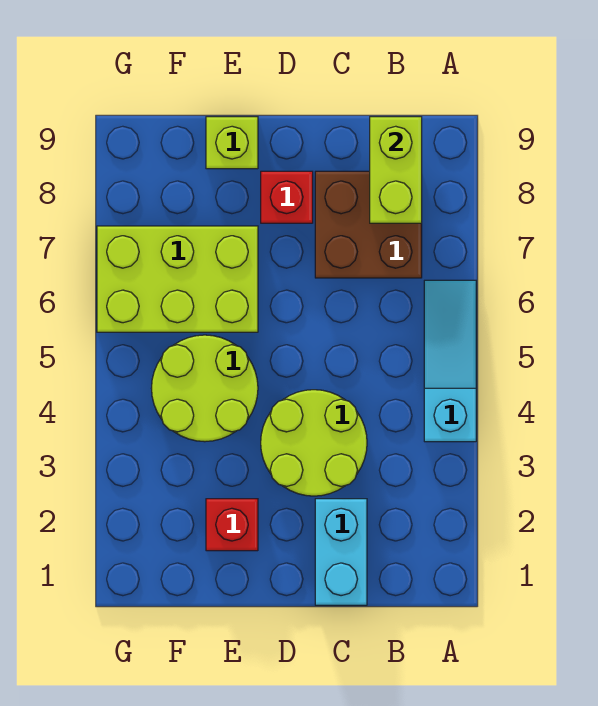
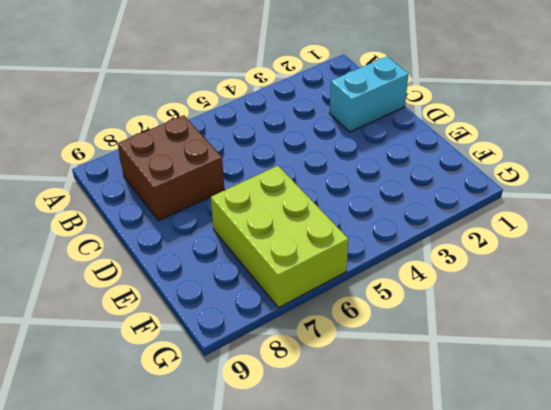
none -> cyan slope A4:A6 level 1 top 4
none -> lime round brick C3:D4 level 1

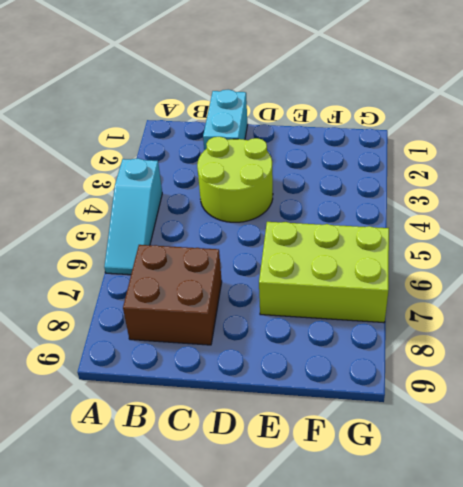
none -> red brick D8 level 1
none -> red brick E2 level 1

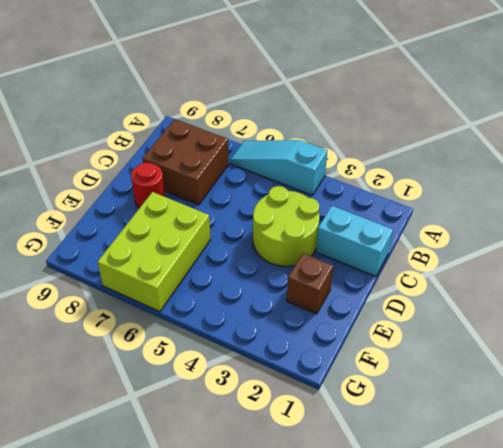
red round brick D8 level 1 -> red brick D8 level 1
brown brick E2 level 1 -> red brick E2 level 1
none -> lime round brick E4:F5 level 1
none -> lime brick E9 level 1

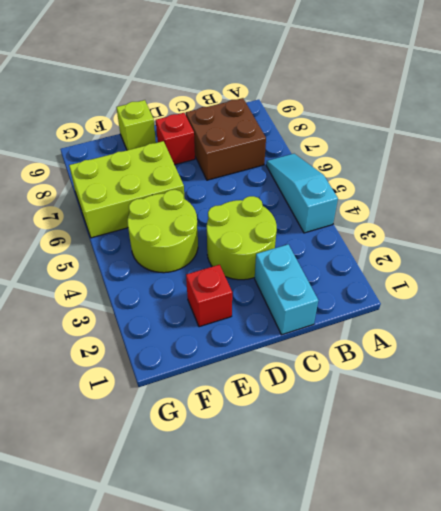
none -> lime brick B8:B9 level 2

